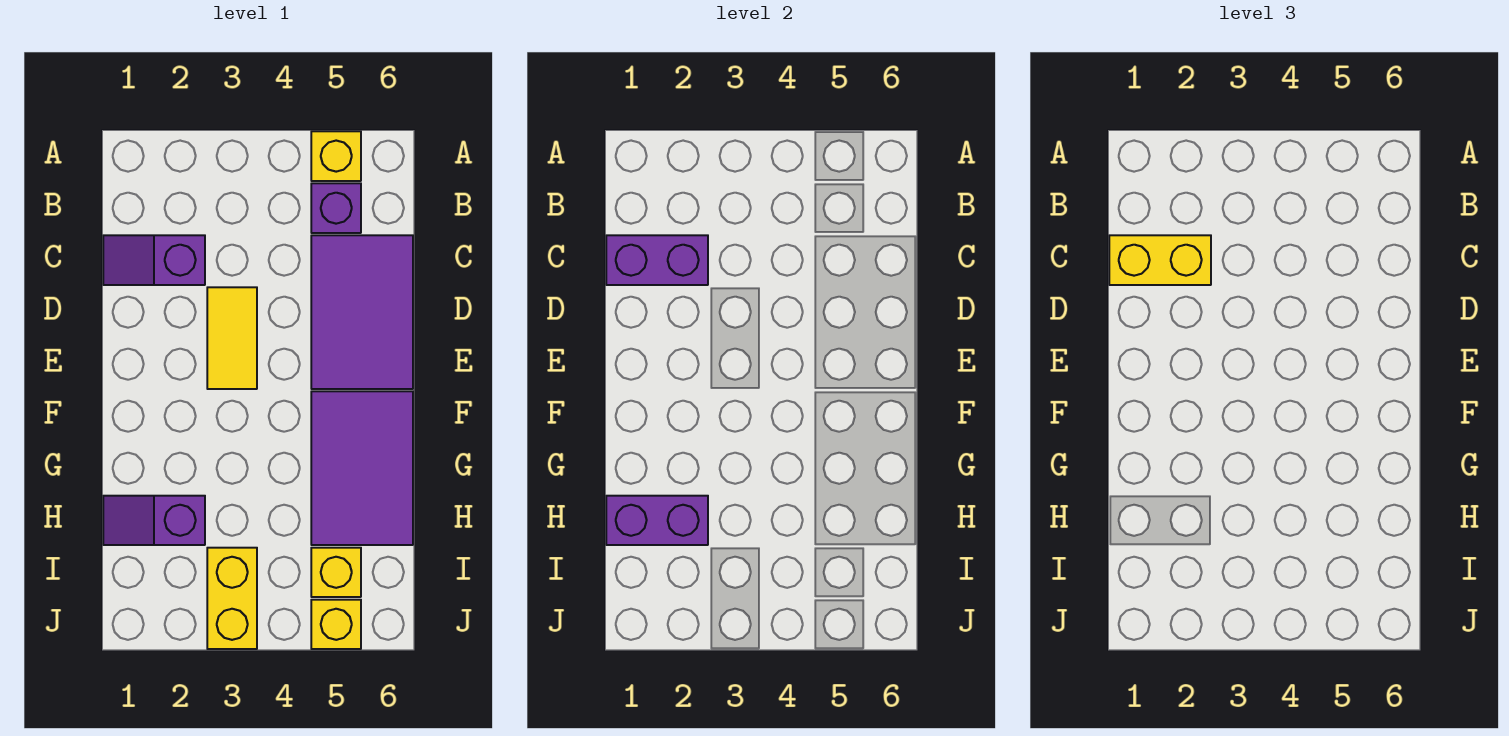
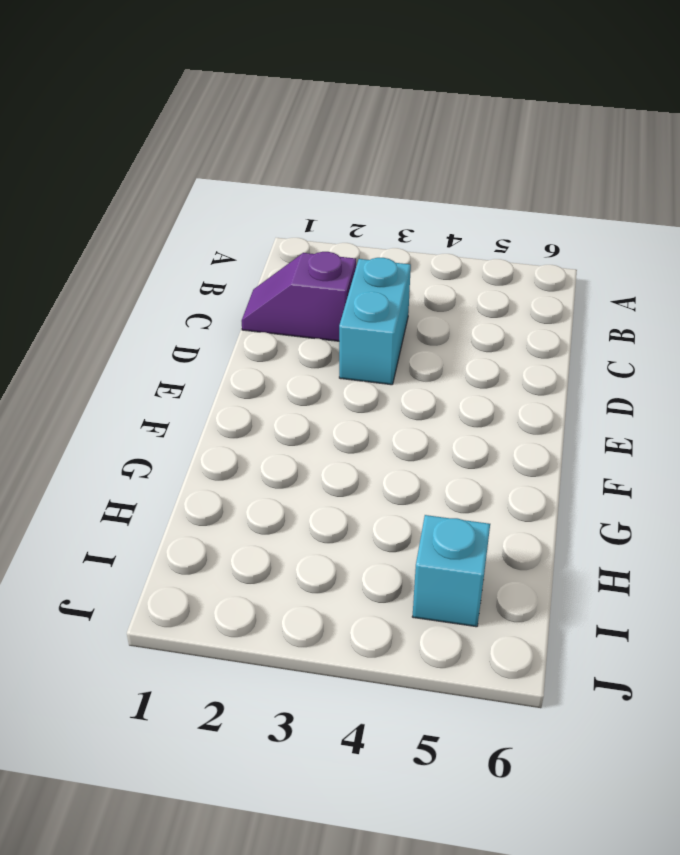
cyan brick C3:D3 level 1 -> yellow tile D3:E3 level 1
cyan brick I5 level 1 -> yellow brick I5 level 1
none -> yellow brick A5 level 1
none -> purple brick B5 level 1
none -> purple tile C5:E6 level 1

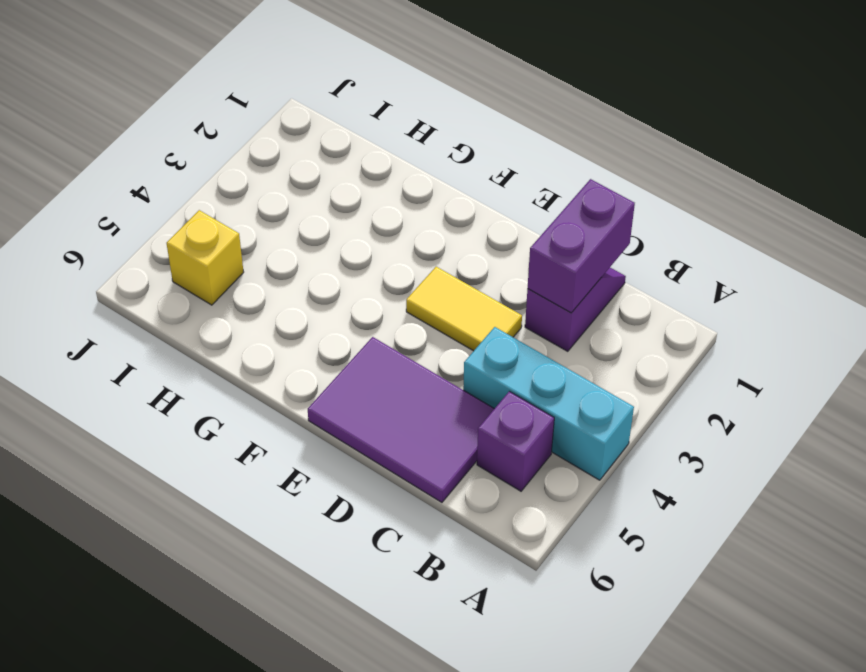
cyan brick A4:C4 level 1 -> none
none -> yellow brick A5 level 1
none -> purple tile F5:H6 level 1
none -> purple slope H1:H2 level 1 top 2

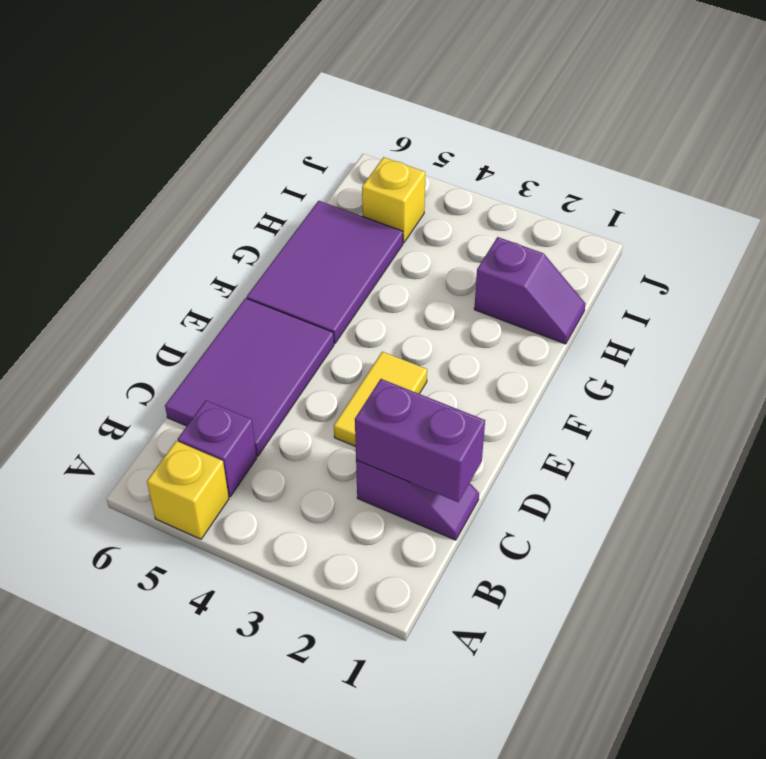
none -> yellow brick I3:J3 level 1
none -> yellow brick J5 level 1
none -> purple brick H1:H2 level 2

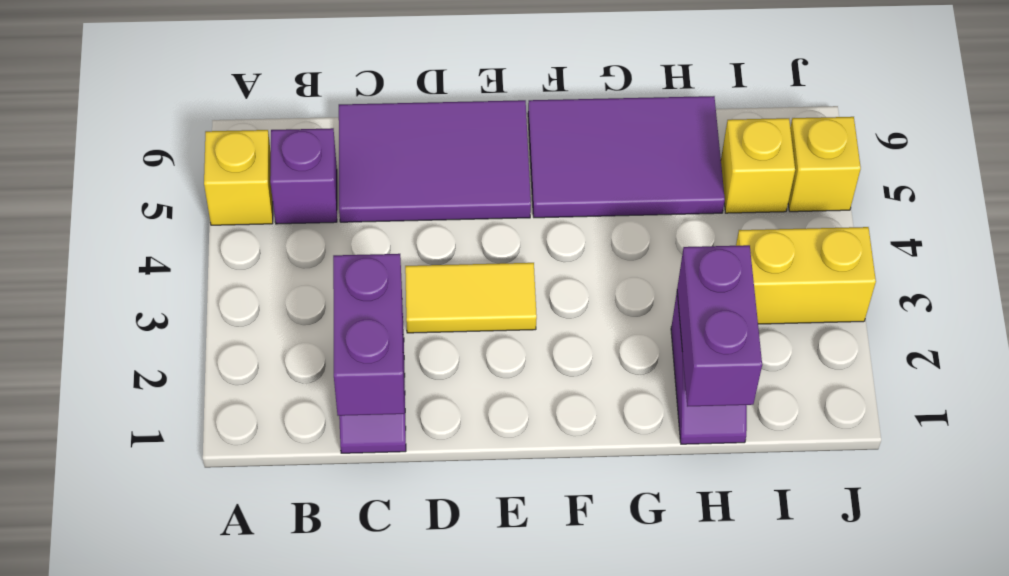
none -> yellow brick C1:C2 level 3

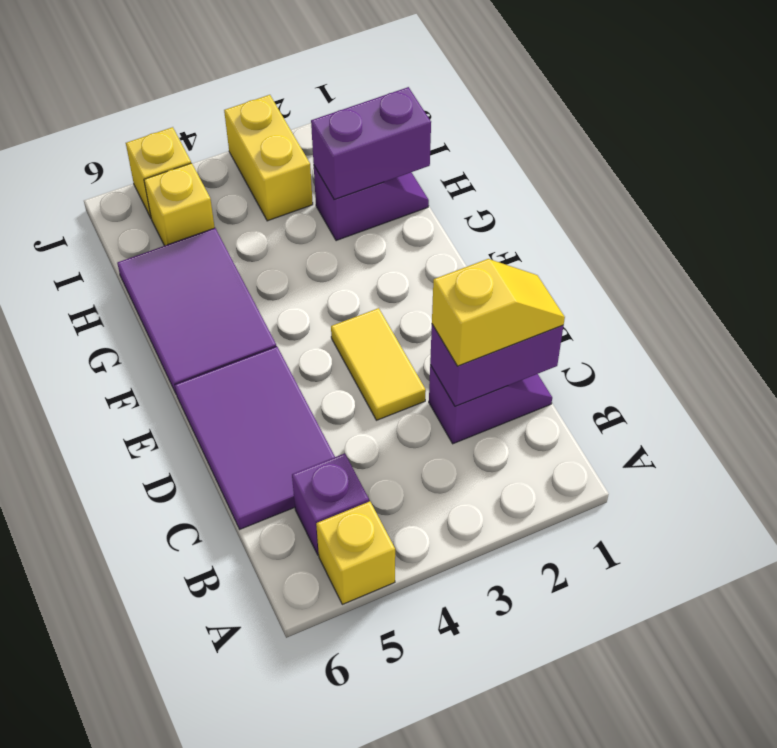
yellow slope C1:C2 level 3 top 2 -> yellow brick C1:C2 level 3

